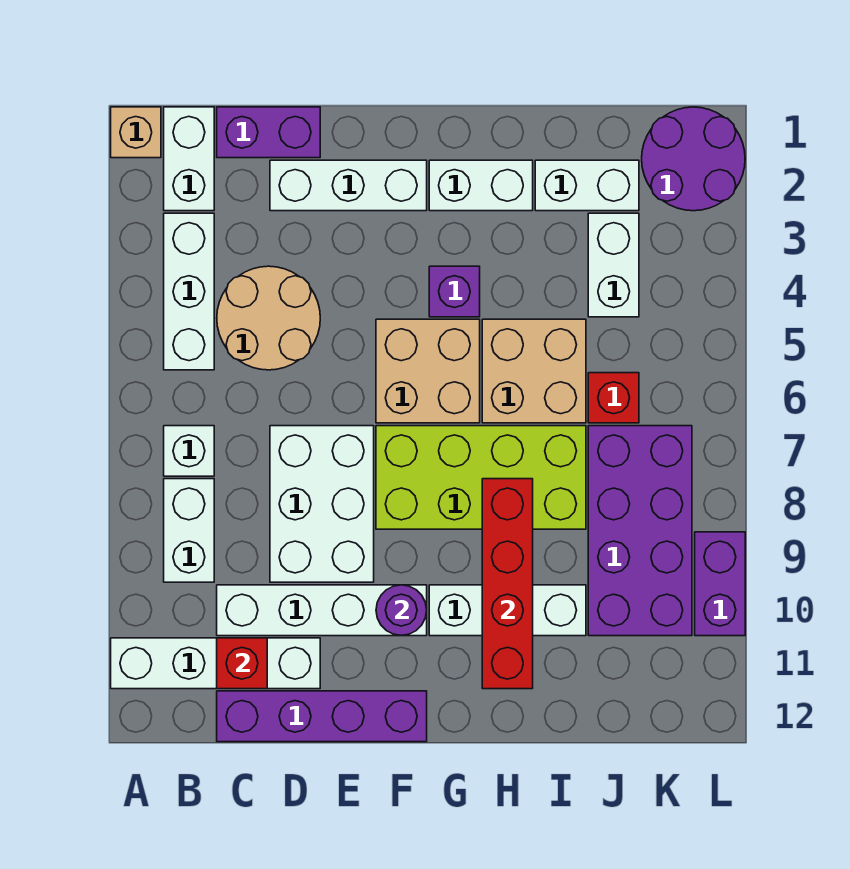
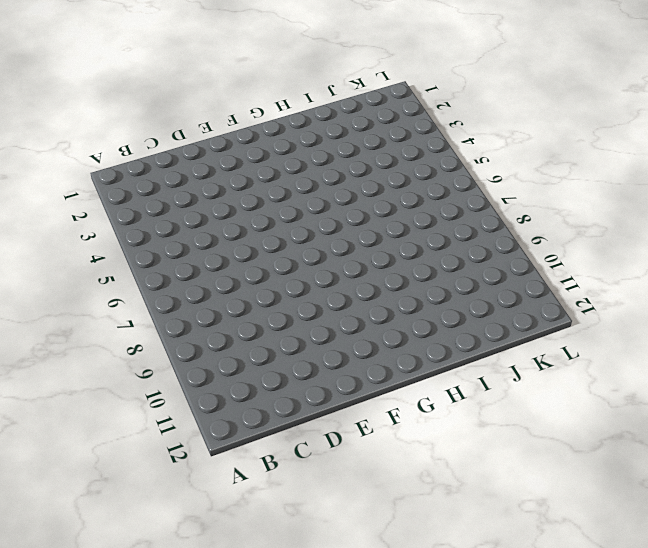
none -> tan brick A1 level 1
none -> white brick A11:D11 level 1
none -> white brick B1:B2 level 1

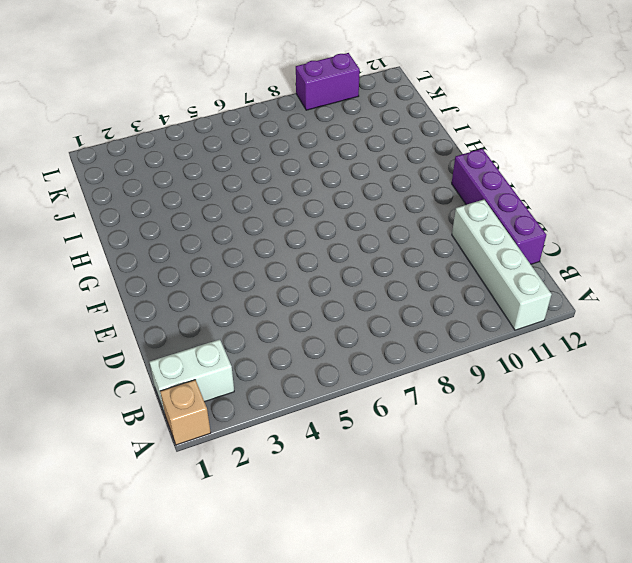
none -> white brick B3:B5 level 1
none -> white brick B7 level 1
none -> white brick B8:B9 level 1

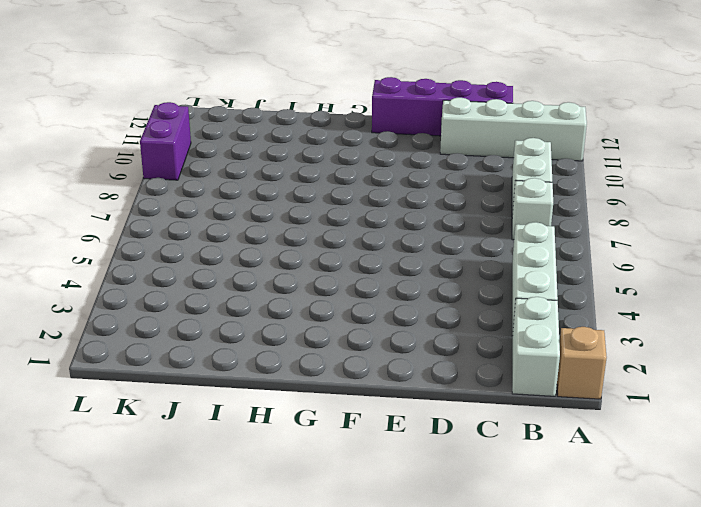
none -> purple brick C1:D1 level 1
none -> tan round brick C4:D5 level 1
none -> white brick C10:F10 level 1

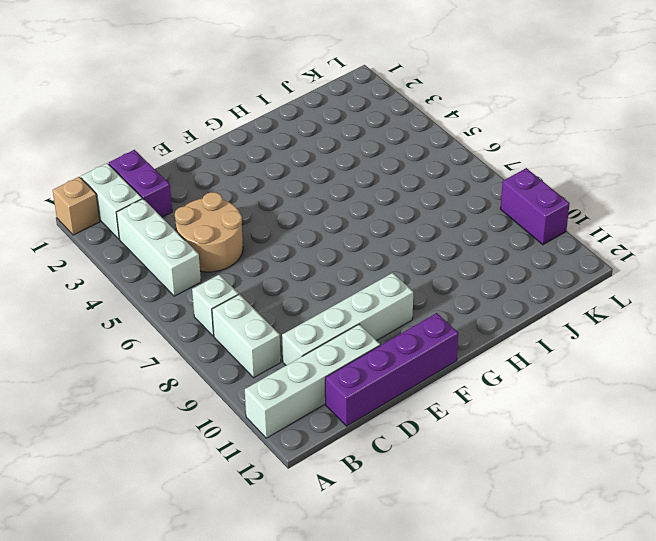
purple brick C1:C2 level 1 -> purple brick C1:D1 level 1
none -> white brick D2:F2 level 1
none -> white brick D7:E9 level 1
none -> tan brick F5:G6 level 1

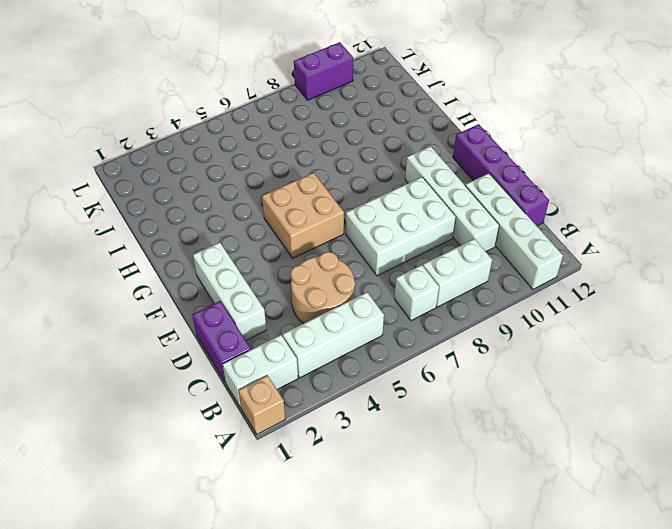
none -> lime brick F7:I8 level 1
none -> white brick G2:H2 level 1
none -> purple brick G4 level 1

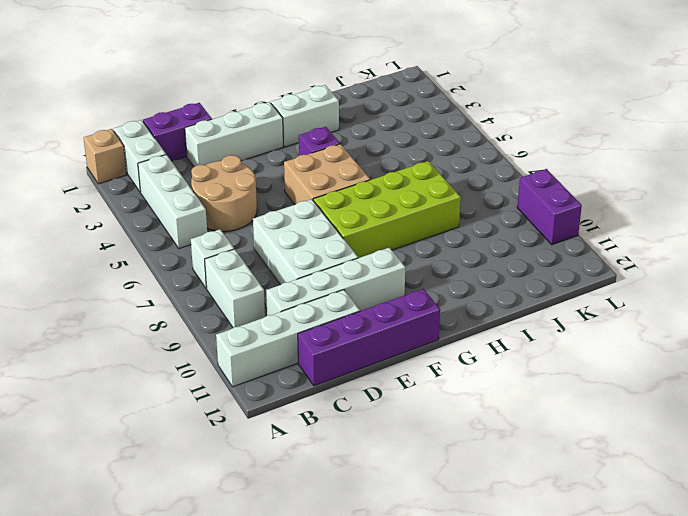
none -> white brick G10:I10 level 1
none -> tan brick H5:I6 level 1
none -> white brick I2:J2 level 1

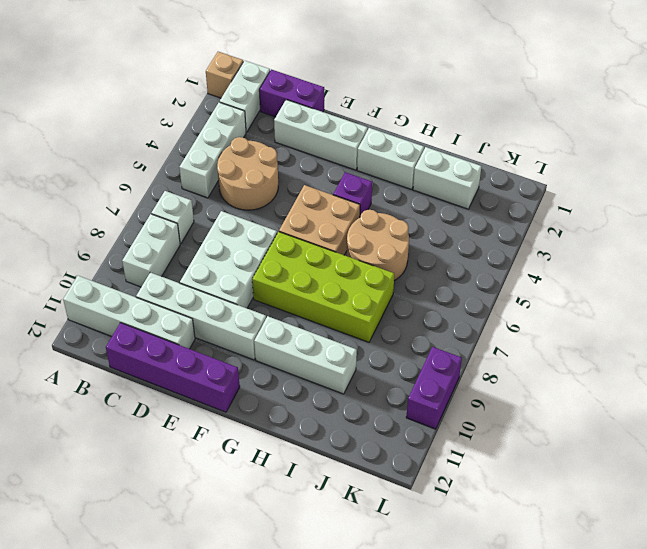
tan round brick H5:I6 level 1 -> tan brick H5:I6 level 1
none -> white brick J3:J4 level 1
none -> red brick J6 level 1
none -> purple brick J7:K10 level 1

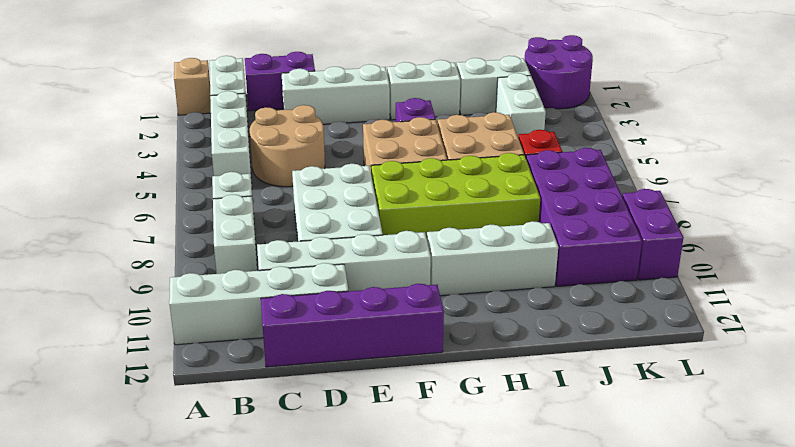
none -> red brick C11 level 2
none -> purple round brick F10 level 2
none -> red brick H8:H11 level 2

